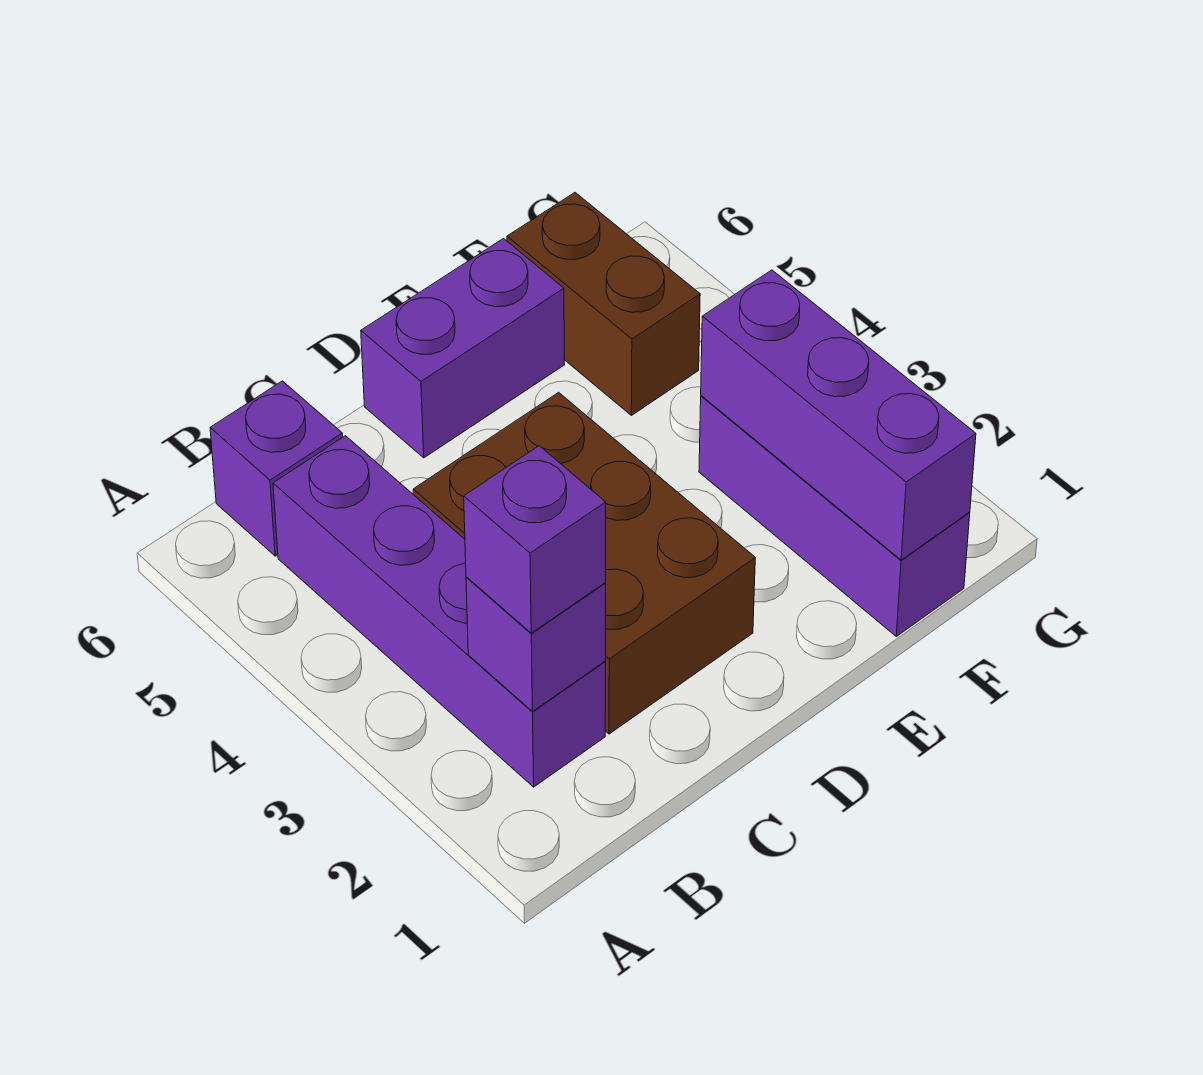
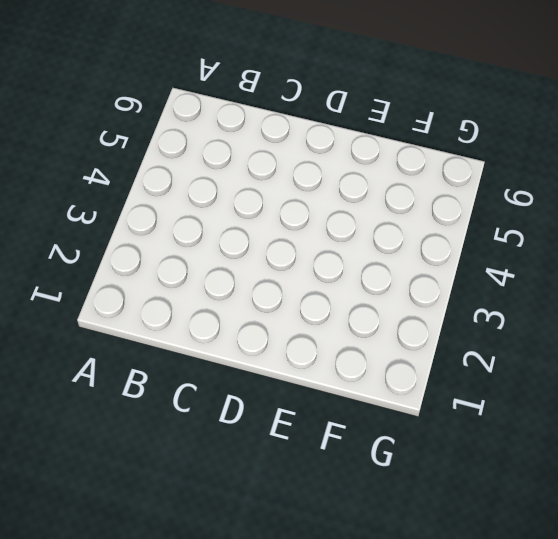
none -> purple brick B2:B5 level 1
none -> purple brick B6 level 1

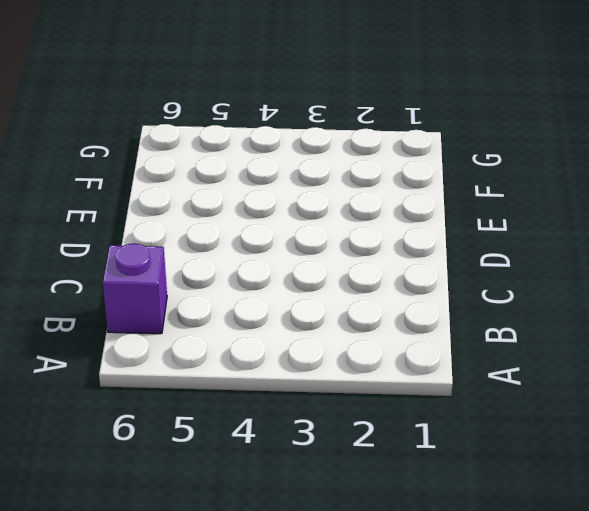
none -> purple brick B2:B5 level 1
none -> brown brick C2:D4 level 1

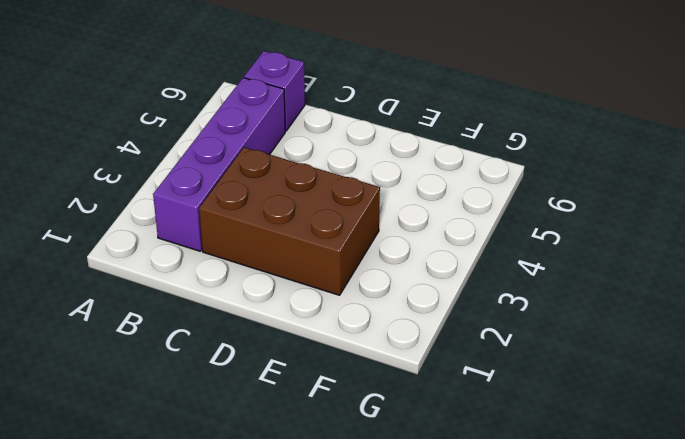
brown brick C2:E3 level 1 -> brown brick C2:D4 level 1
none -> purple brick D6:E6 level 1
none -> purple brick F1:F3 level 1

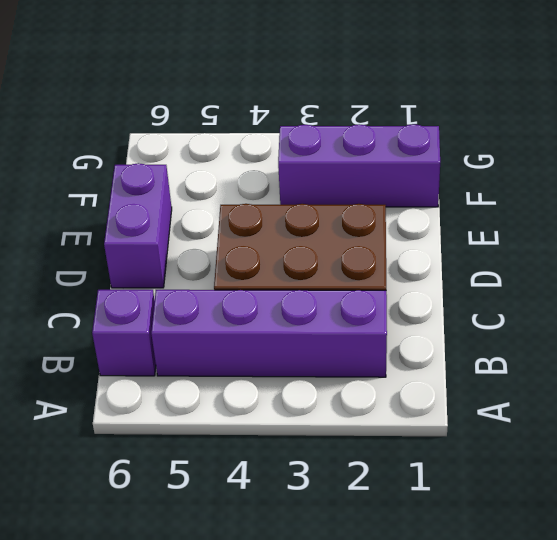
none -> brown brick F5:F6 level 1
none -> purple brick B2 level 2

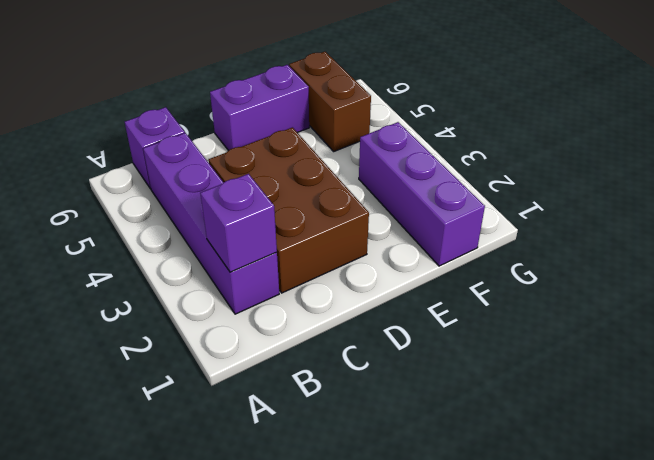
none -> purple brick F1:F3 level 2
none -> purple brick B2 level 3

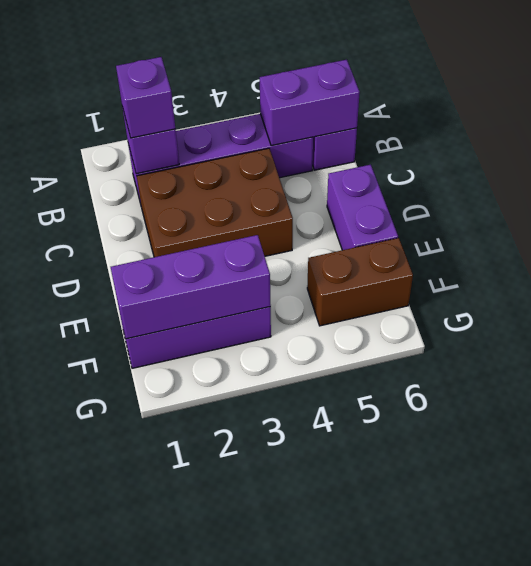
purple brick B5:B6 level 2 -> none

